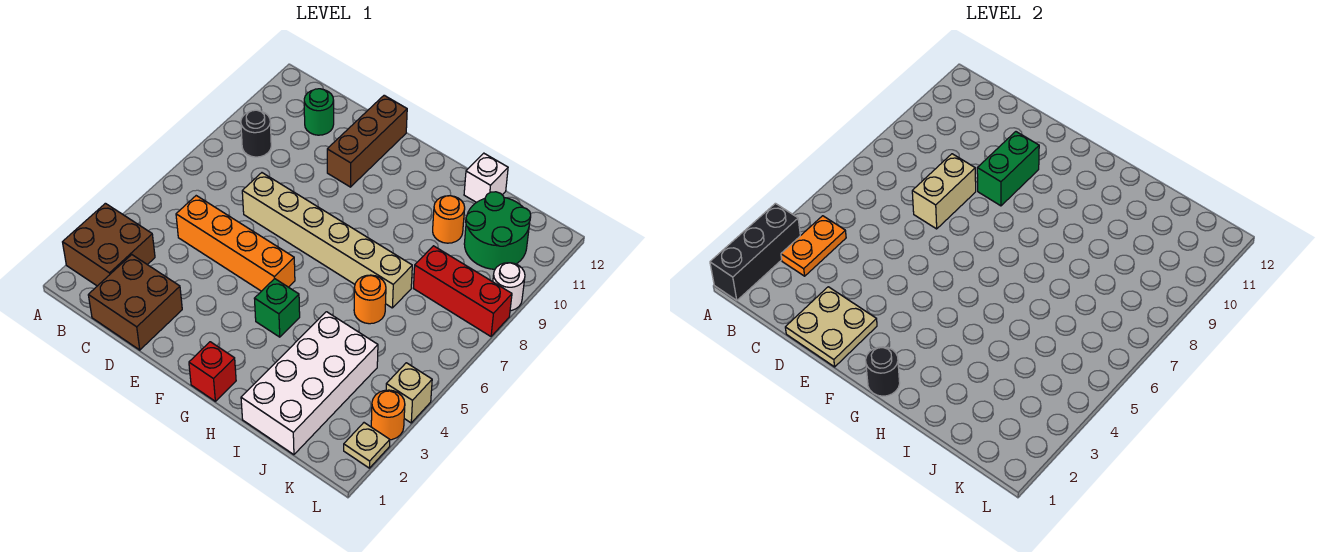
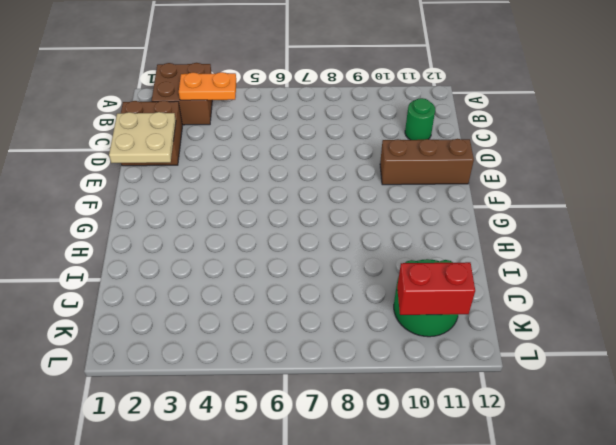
red brick K10:K11 level 2 -> none
none -> black round brick B9 level 1
none -> orange brick C5:F5 level 1
none -> tan brick D7:I7 level 1

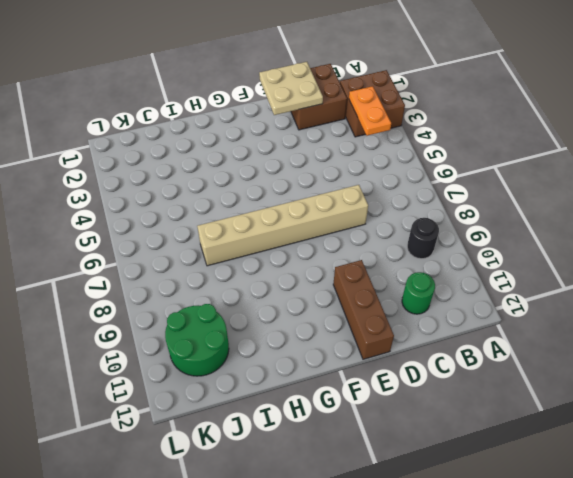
none -> orange brick C5:F5 level 1
none -> red brick G1 level 1
none -> green brick G4 level 1

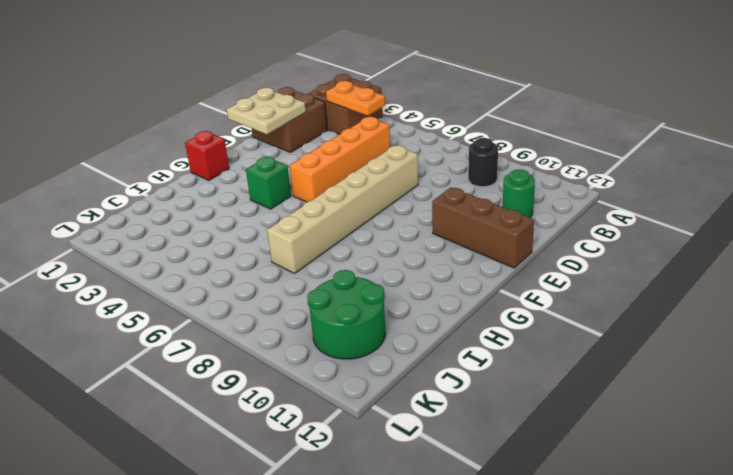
none -> white brick I1:J4 level 1
none -> orange round brick I6 level 1
none -> orange round brick I10 level 1

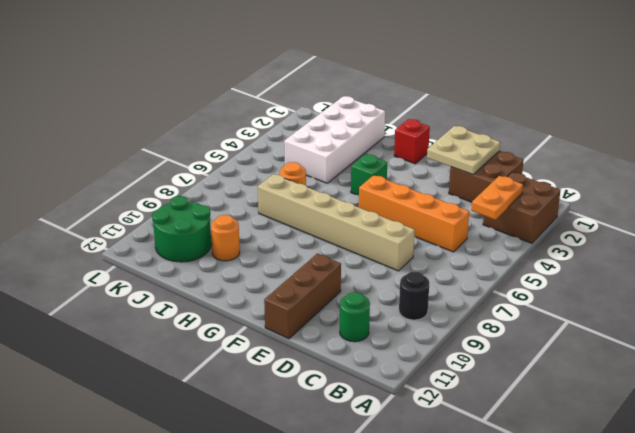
none -> white brick I12 level 1
none -> red brick J8:L8 level 1
none -> tan plate L2 level 1

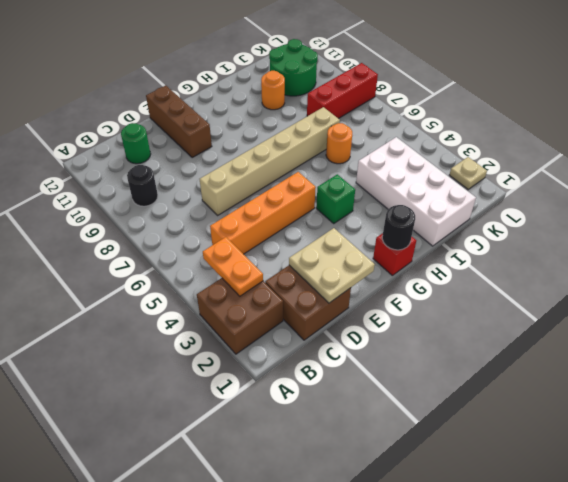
none -> white brick I12 level 1
none -> orange round brick L3 level 1
none -> tan brick L4 level 1

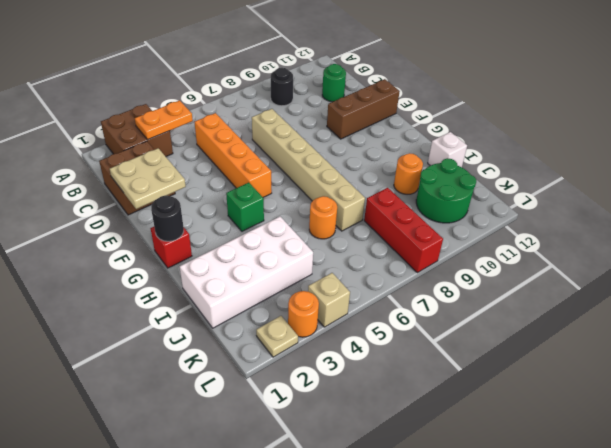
none -> white round brick L9 level 1
none -> black brick A1:A3 level 2
none -> tan brick D7:D8 level 2

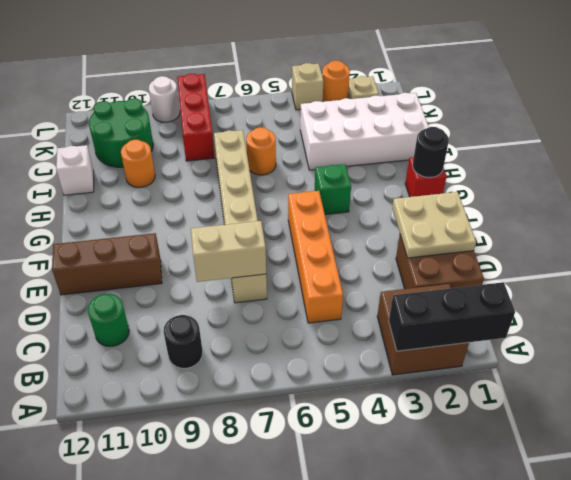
none -> orange plate B3:B4 level 2
none -> green brick E9:E10 level 2

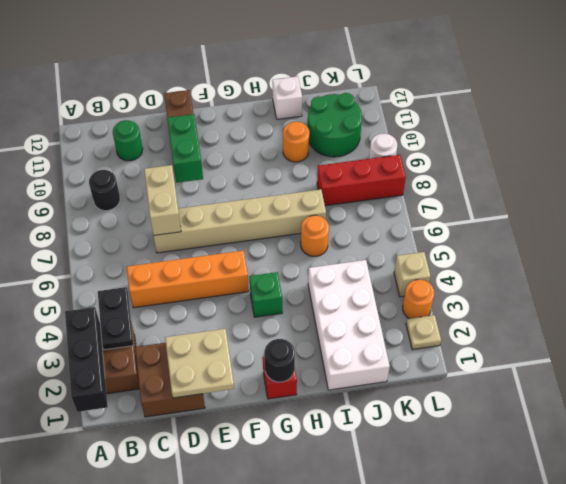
black plate B3:B4 level 2 -> orange plate B3:B4 level 2

